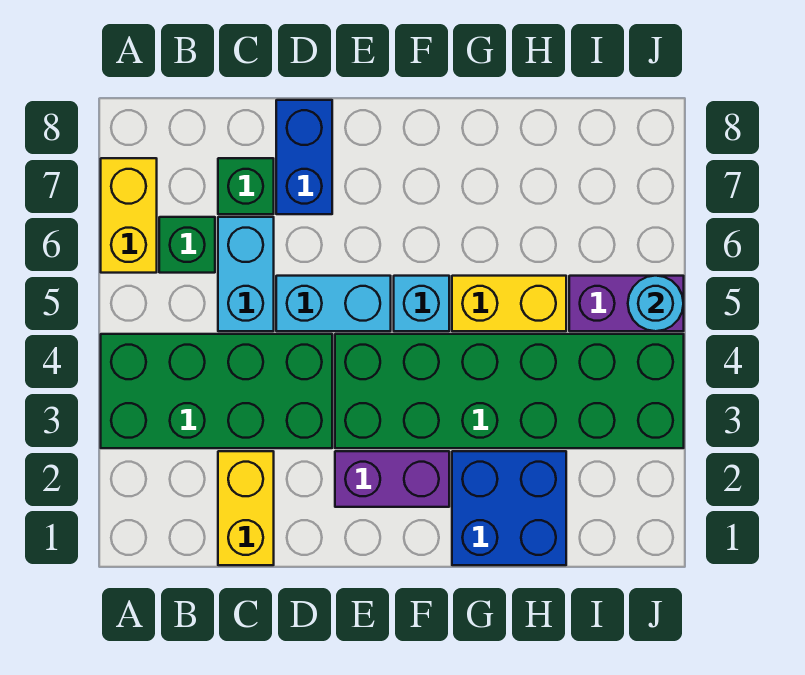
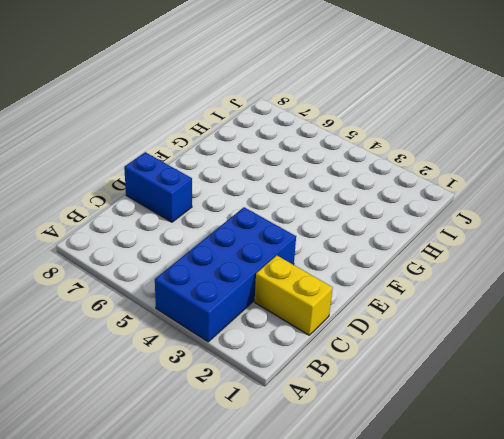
blue brick A3:D4 level 1 -> green brick A3:D4 level 1
none -> yellow brick A6:A7 level 1
none -> green brick B6 level 1
none -> cyan brick C5:C6 level 1

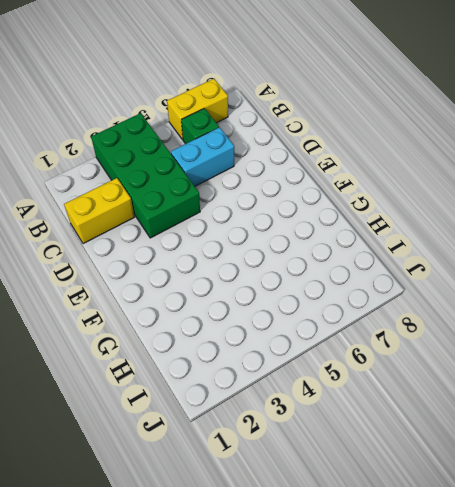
none -> green brick C7 level 1
none -> cyan brick D5:E5 level 1
none -> blue brick D7:D8 level 1

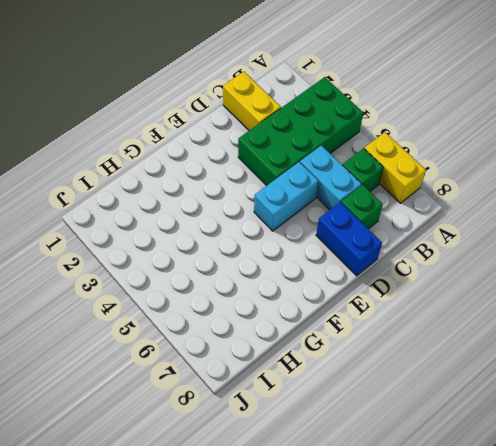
none -> purple brick E2:F2 level 1
none -> green brick E3:J4 level 1
none -> cyan brick F5 level 1

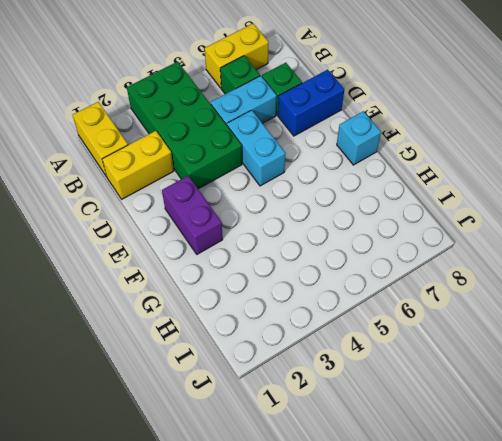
yellow brick A1:B1 level 1 -> yellow brick G5:H5 level 1
cyan brick F8 level 1 -> cyan brick F5 level 1
none -> green brick E3:J4 level 1
none -> blue brick G1:H2 level 1
none -> purple brick I5:J5 level 1

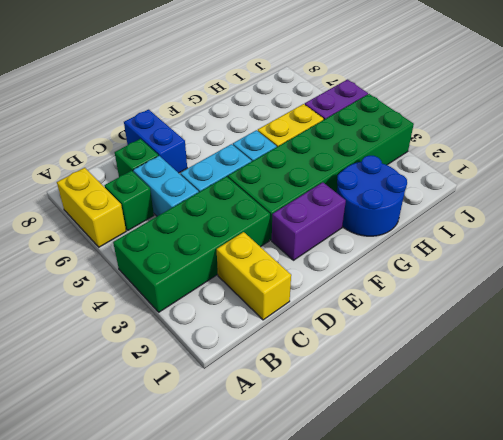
blue round brick G1:H2 level 1 -> blue brick G1:H2 level 1
none -> cyan round brick J5 level 2

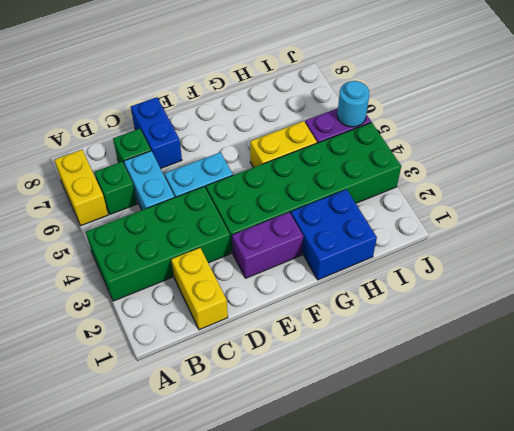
none -> cyan brick F5 level 1

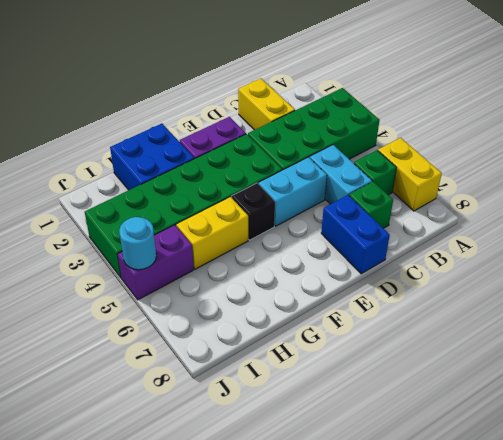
black brick F5 level 1 -> cyan brick F5 level 1

